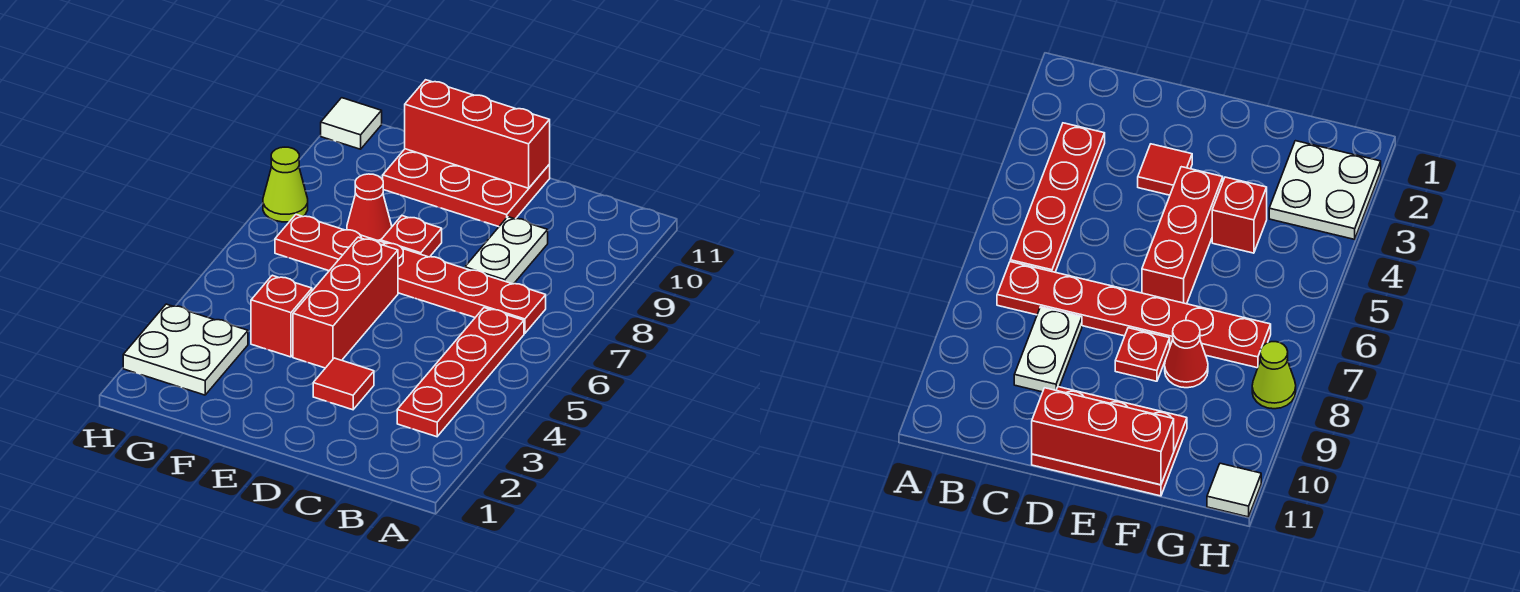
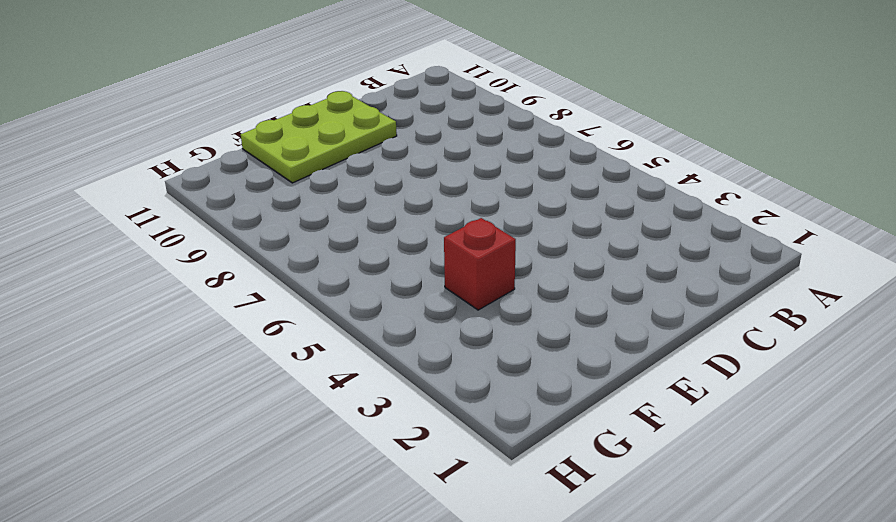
lime plate D10:F11 level 1 -> red plate D10:F11 level 1
none -> red plate B3:B6 level 1
none -> red plate B7:G7 level 1
none -> white plate C8:C9 level 1

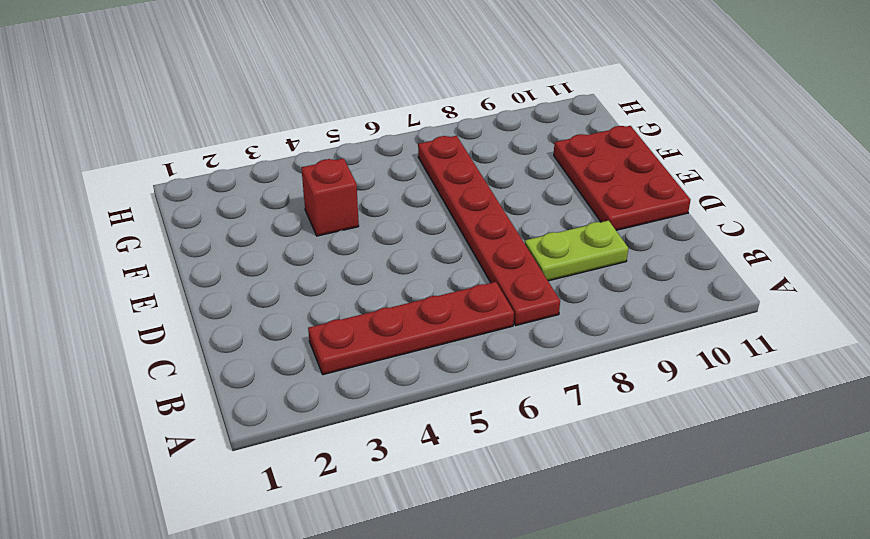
lime plate C8:C9 level 1 -> white plate C8:C9 level 1
none -> red tile D3 level 1
none -> red brick E4:E6 level 1
none -> red plate E8 level 1

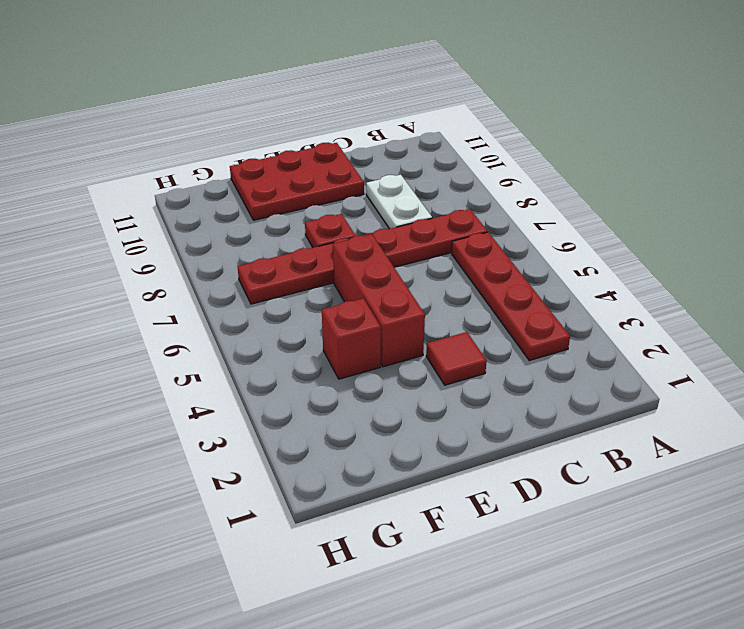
none -> red cone F8 level 1
none -> white plate G2:H3 level 1
none -> lime cone H8 level 1

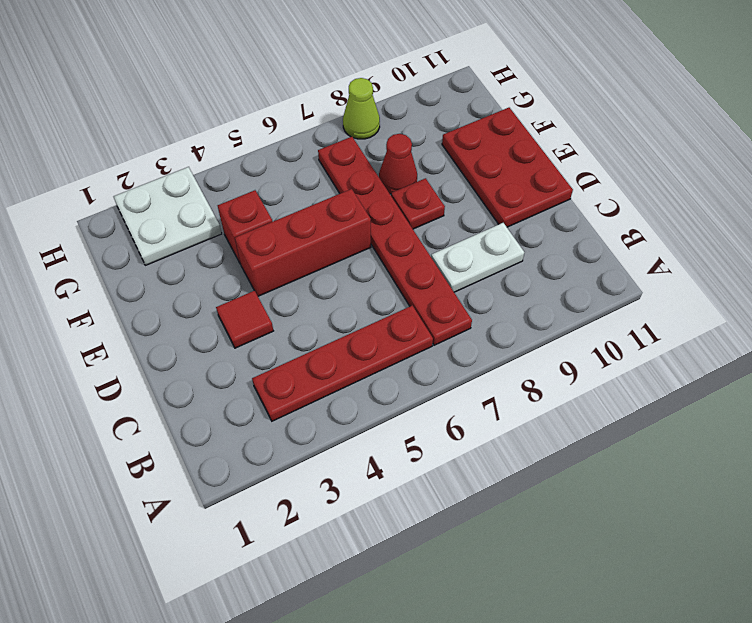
none -> white tile H11 level 1
none -> red brick D11:F11 level 2

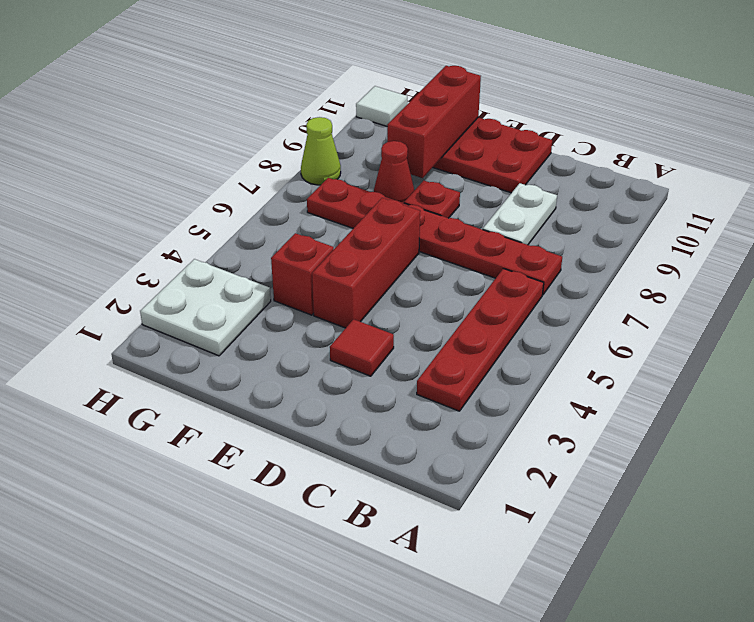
red brick F9:F11 level 2 -> red brick D11:F11 level 2

